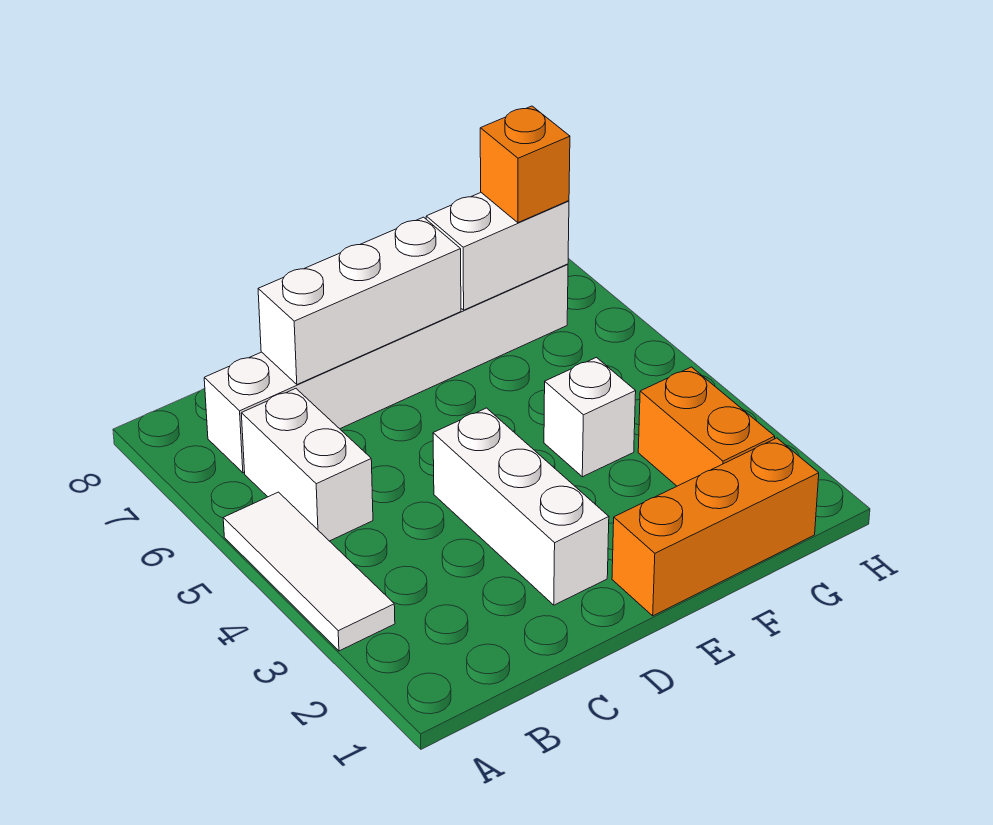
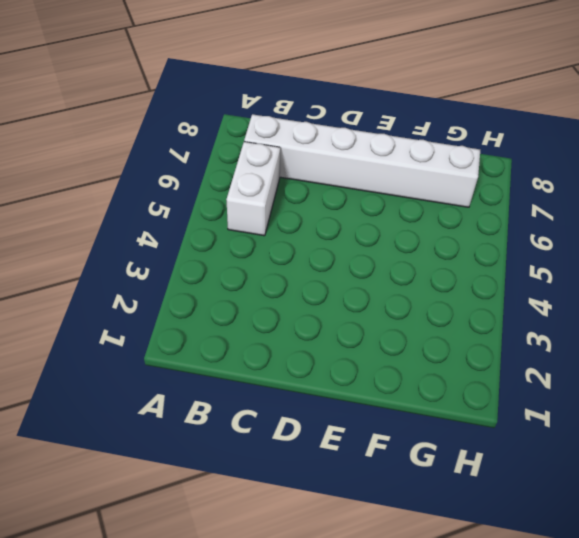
none -> white tile A3:A5 level 1
none -> white brick D2:D4 level 1

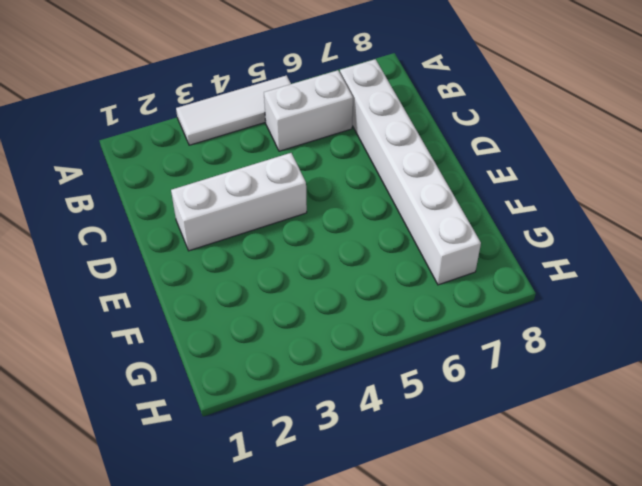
none -> orange brick E1:G1 level 1
none -> white brick F4 level 1

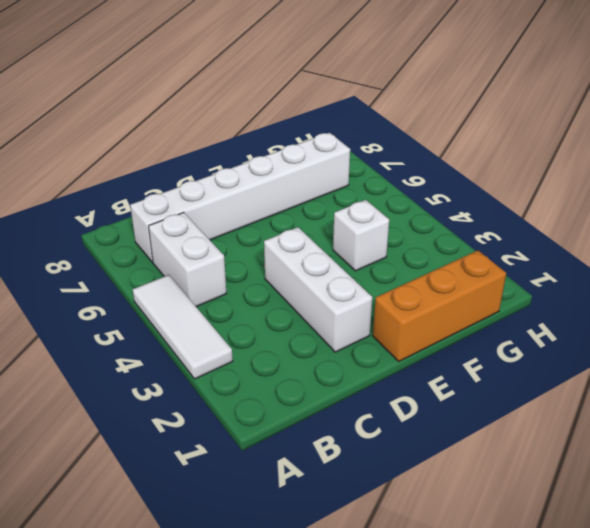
none -> orange brick G2:G3 level 1
none -> white brick C7:E7 level 2

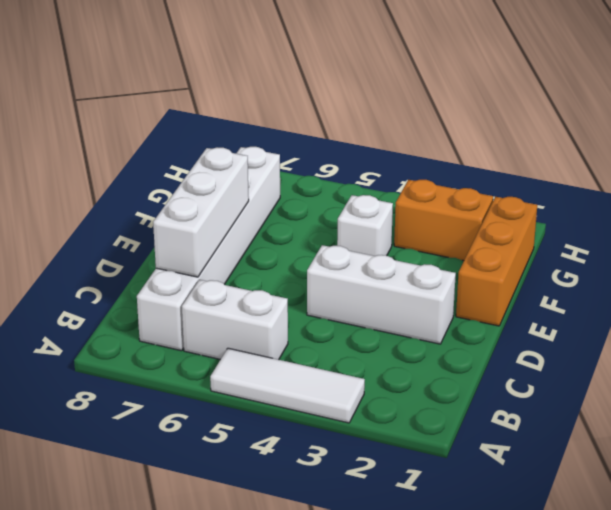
none -> white brick F7:G7 level 2
none -> orange brick G7 level 3

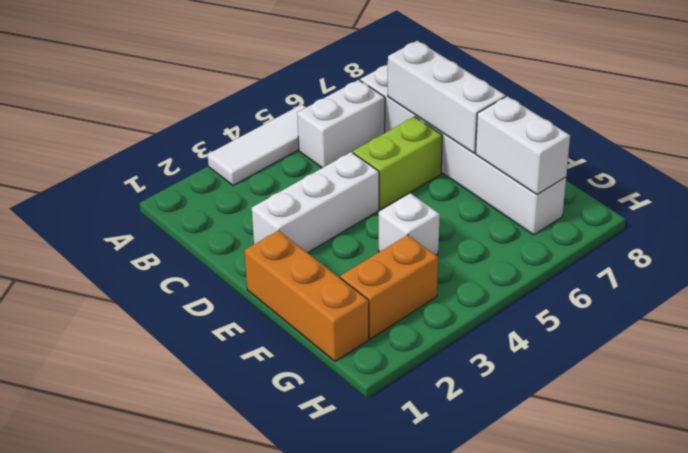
lime brick D5:D6 level 1 -> none
none -> orange brick G7 level 3

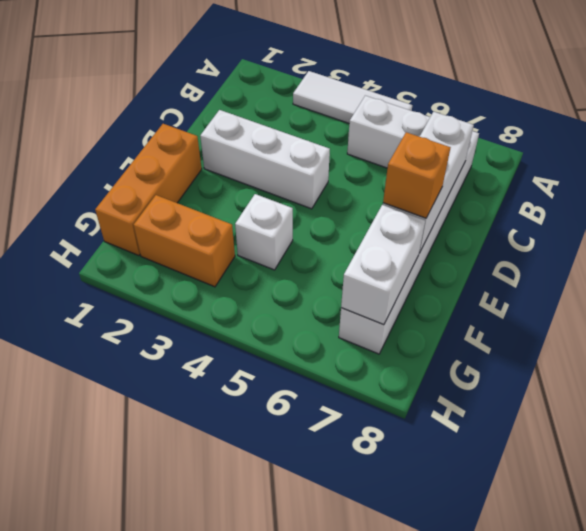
orange brick E7 level 3 -> orange brick G7 level 3

